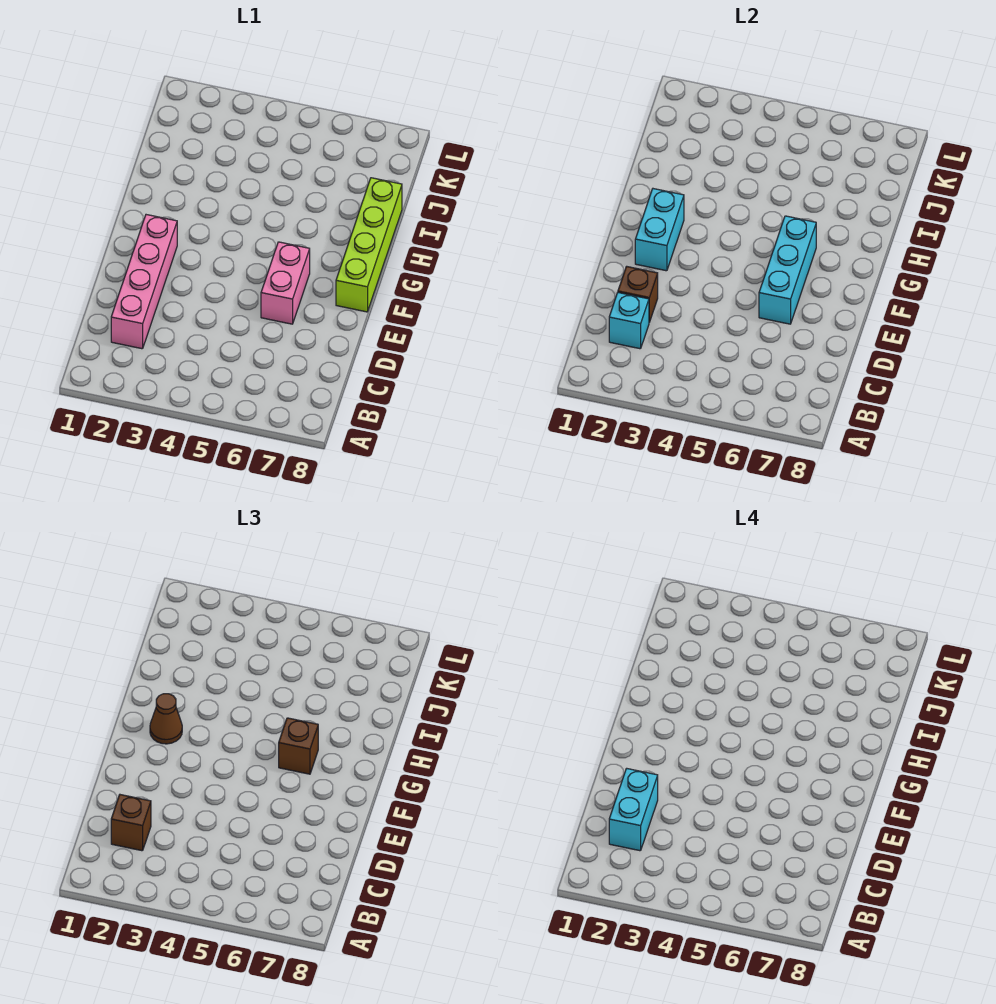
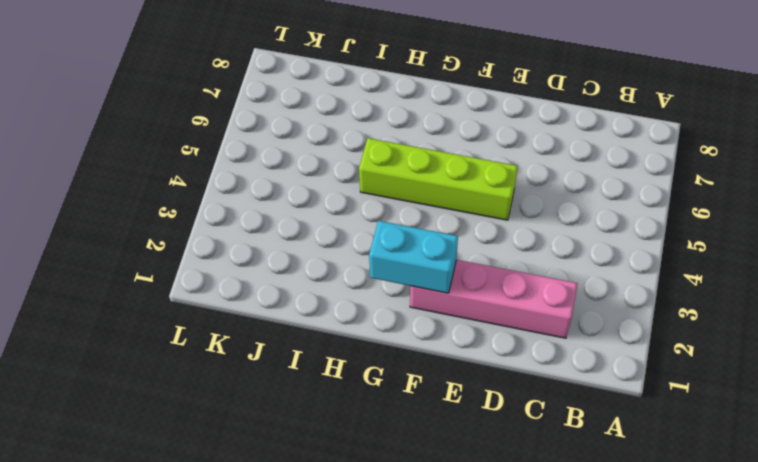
lime brick E5:H5 level 1 -> lime brick F8:I8 level 1
none -> pink brick E6:F6 level 1
none -> cyan brick C2 level 2

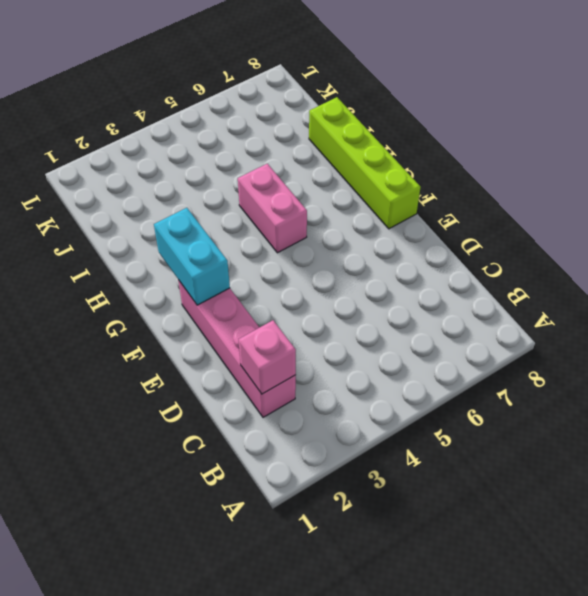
pink brick C2 level 2 -> cyan brick C2 level 2
pink brick G5:H5 level 1 -> pink brick E6:F6 level 1
none -> brown brick D2 level 2
none -> cyan brick E6:G6 level 2

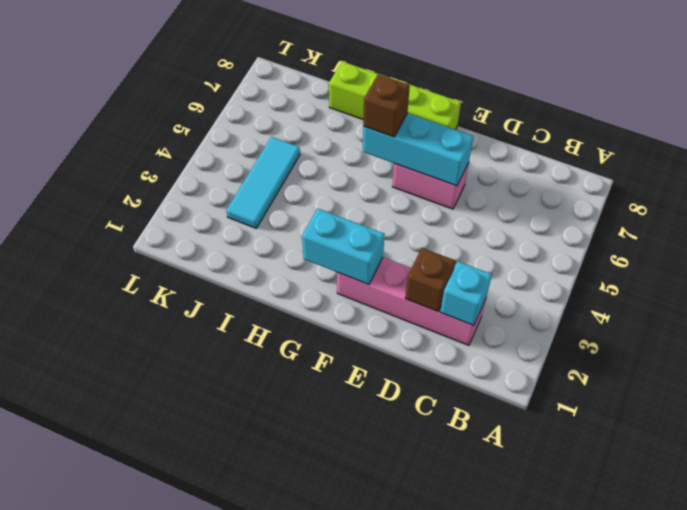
cyan tile J3:J5 level 1 -> none
none -> brown brick C2 level 3
none -> brown cone G2 level 3

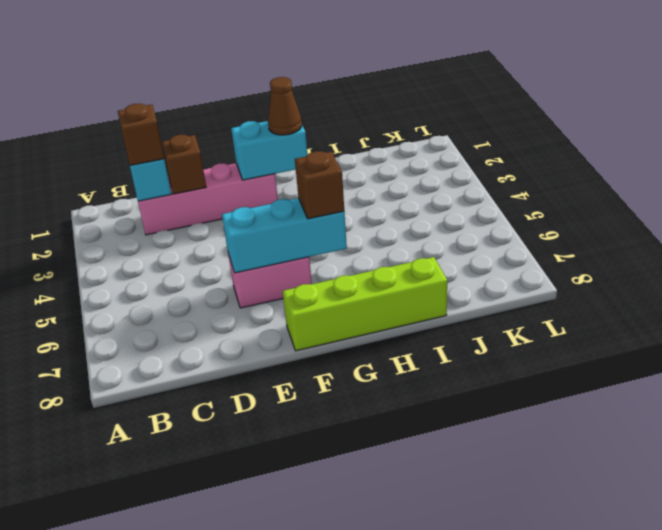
none -> cyan brick C2:D2 level 4

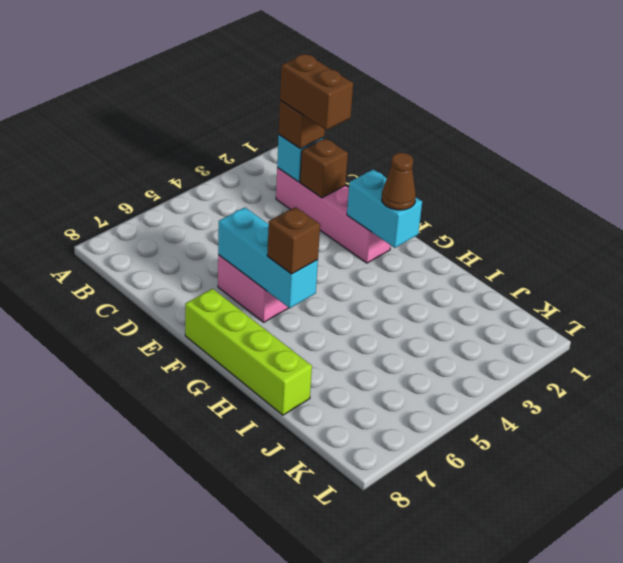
brown brick C2:D2 level 4 -> cyan brick C2:D2 level 4

